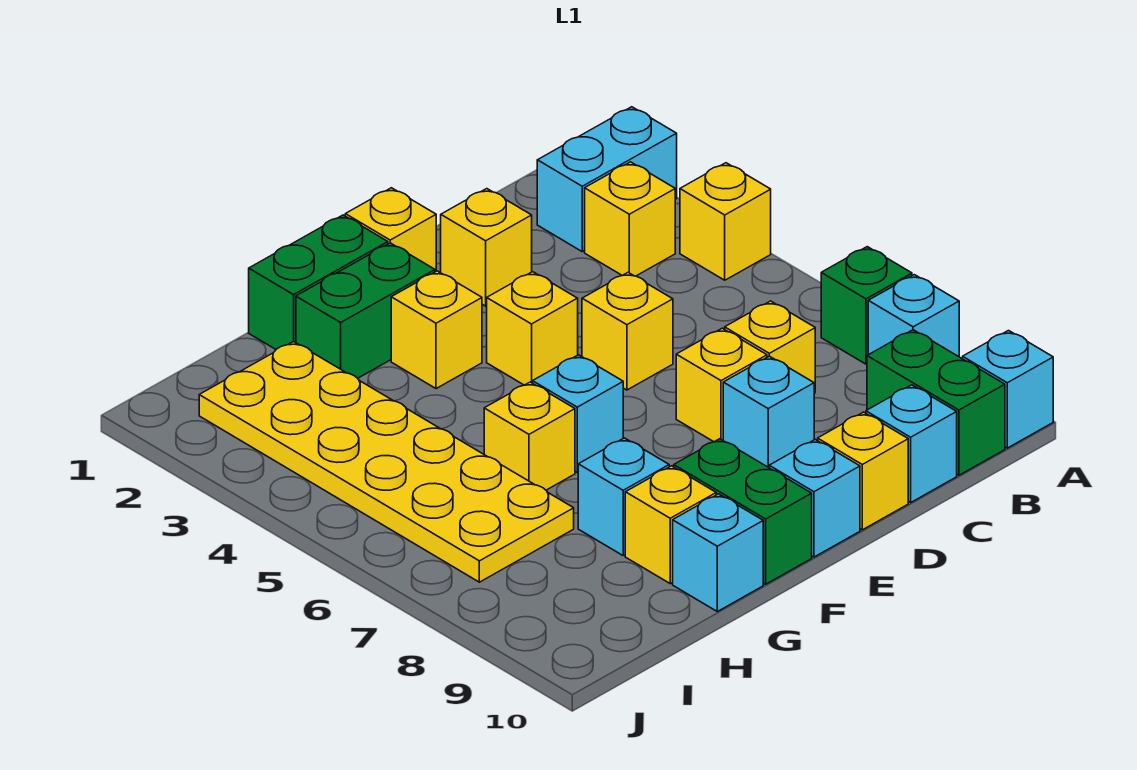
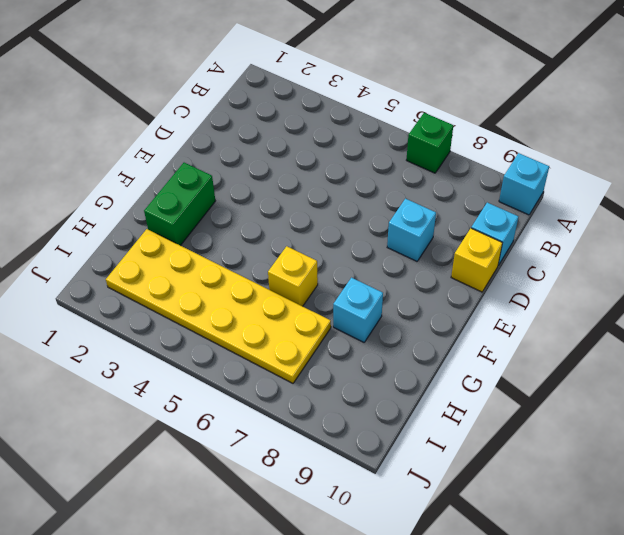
none -> cyan brick A2:B2 level 1
none -> yellow brick A4 level 1
none -> cyan brick A8 level 1

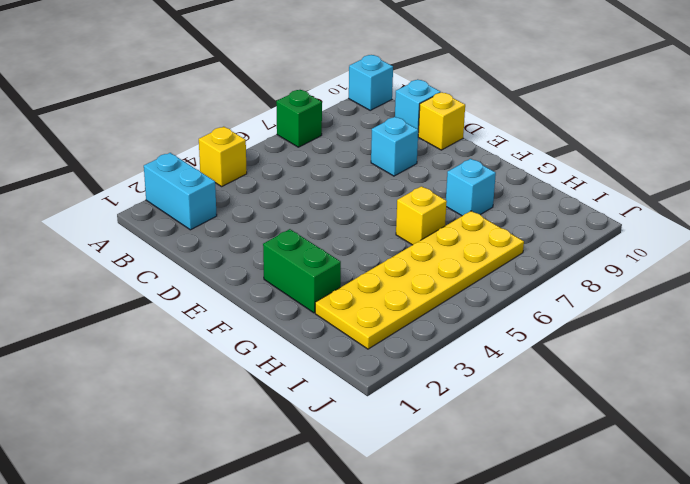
none -> cyan brick A8 level 1
none -> yellow brick B3 level 1
none -> green brick B9:B10 level 1

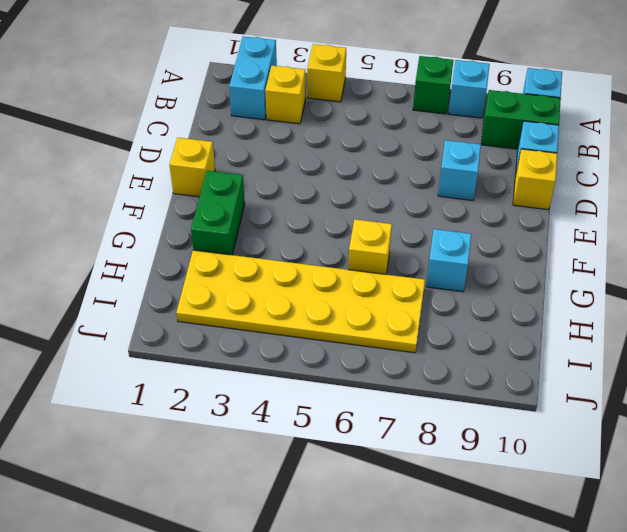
none -> yellow brick C7 level 1
none -> yellow brick D2 level 1
none -> yellow brick D5 level 1

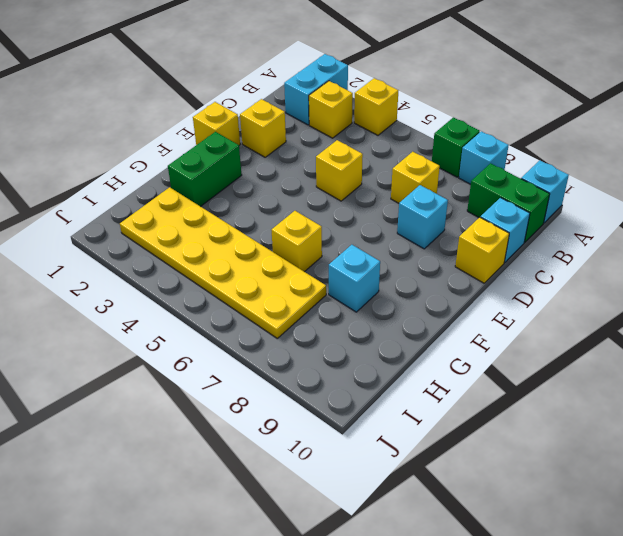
none -> yellow brick D7 level 1
none -> yellow brick E4 level 1
none -> cyan brick E10 level 1

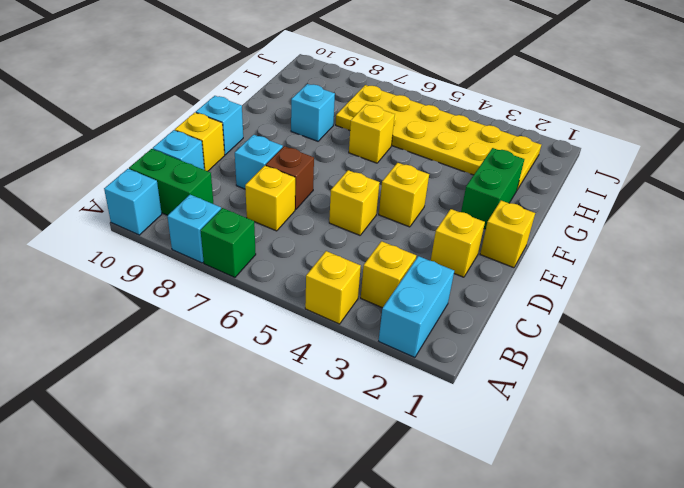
brown brick D7 level 1 -> yellow brick D7 level 1
none -> green brick F1:G1 level 1
none -> yellow brick F3 level 1
none -> cyan brick F6 level 1

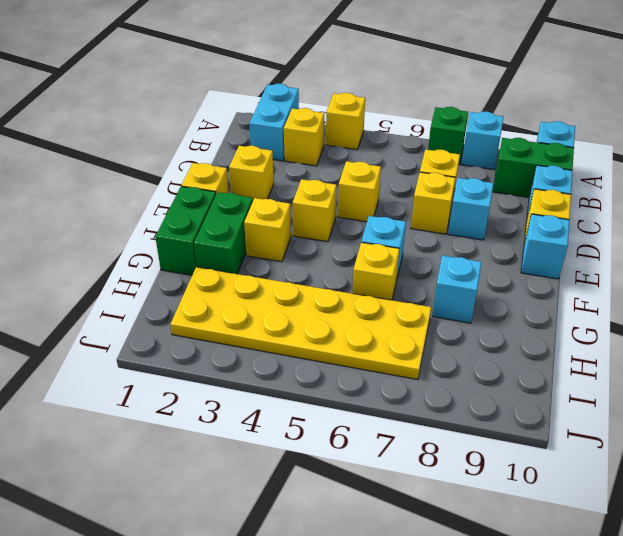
none -> green brick F9:F10 level 1
none -> yellow brick G9 level 1
none -> cyan brick G10 level 1

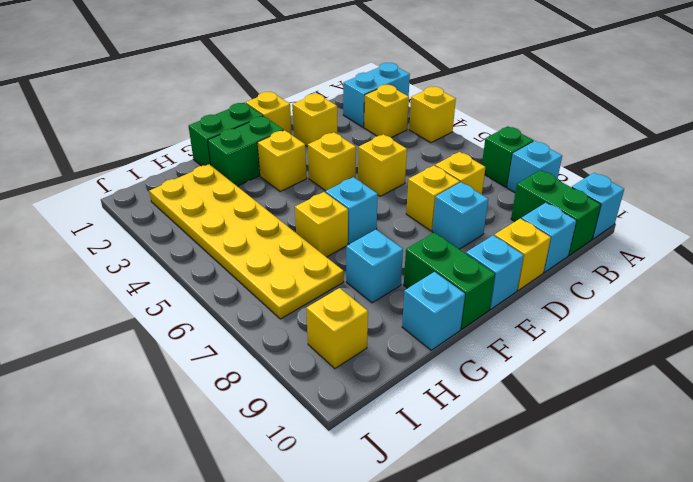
yellow brick I9 level 1 -> yellow brick G9 level 1

